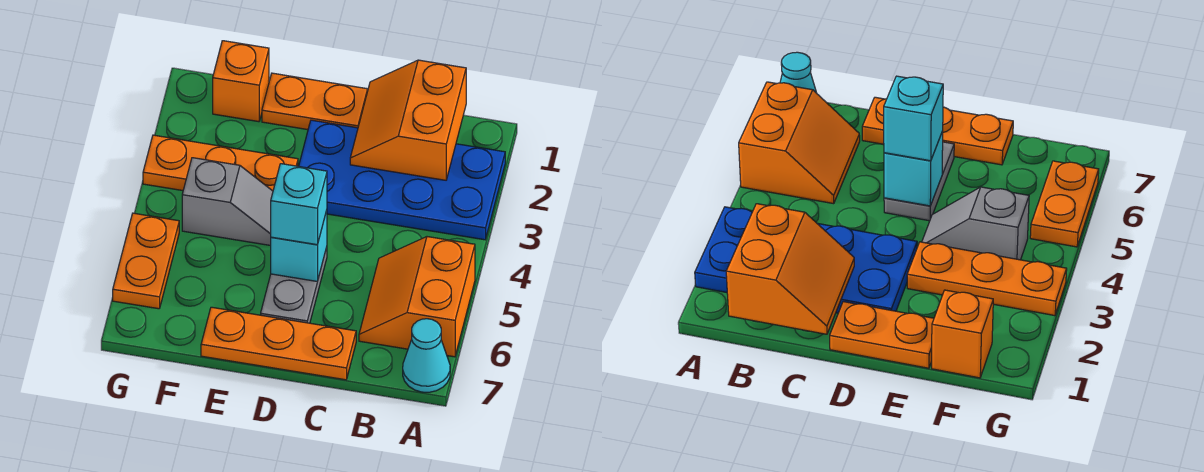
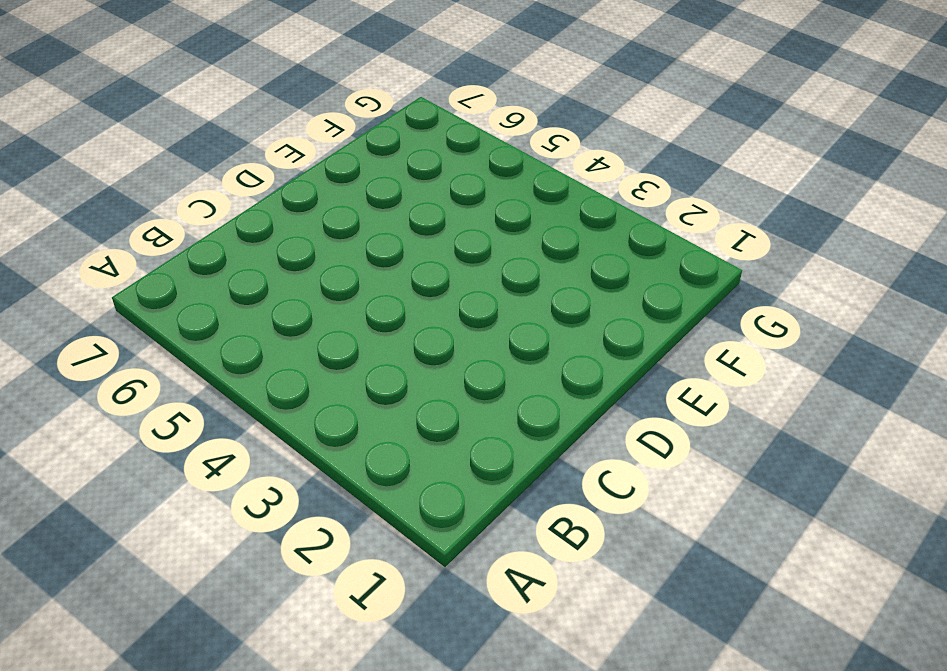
none -> blue plate A2:D3 level 1
none -> orange slope A5:B6 level 1 top A
none -> cyan cone A7 level 1

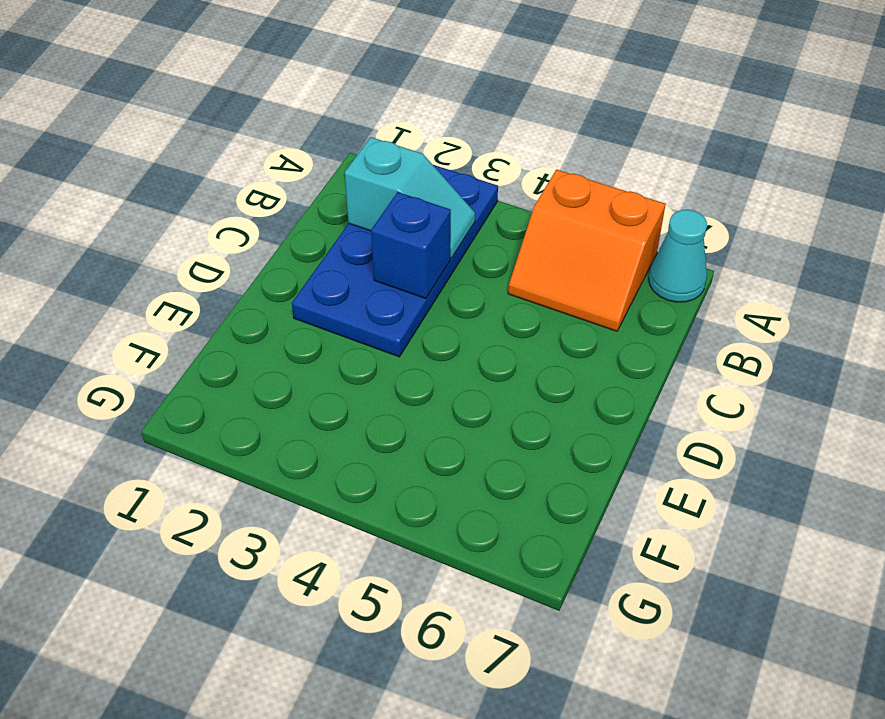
cyan slope B2:B3 level 2 top 2 -> orange slope B1:C2 level 2 top B
blue brick C3 level 2 -> none
none -> orange plate C7:E7 level 1
none -> orange plate D1:E1 level 1
none -> grey plate D5:D6 level 1

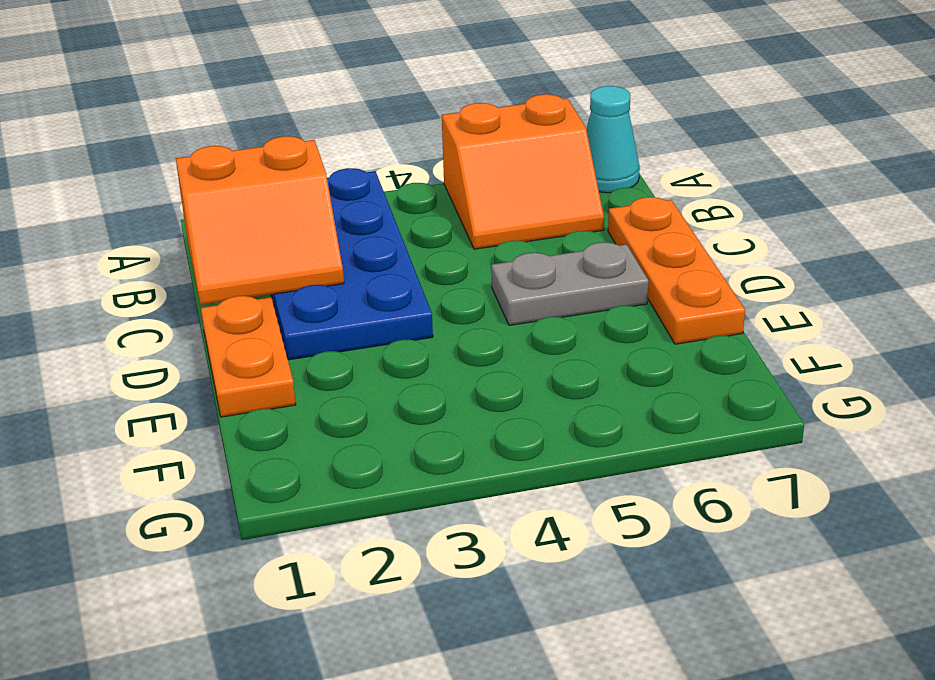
none -> orange plate E3:G3 level 1
none -> grey slope E4:F4 level 1 top F
none -> orange brick F1 level 1

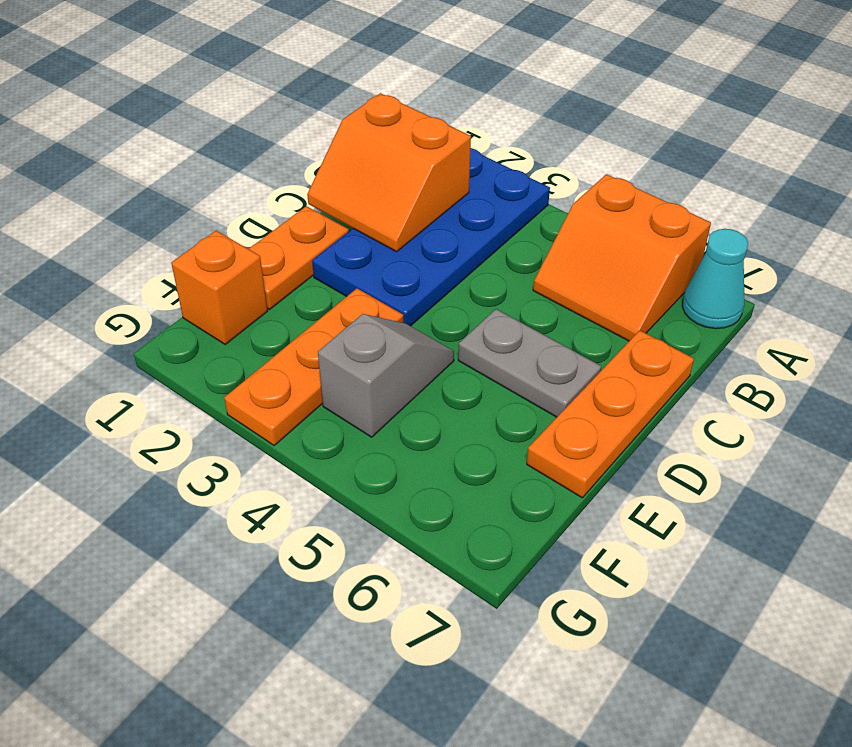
none -> orange plate G5:G6 level 1
none -> cyan brick D5 level 2
none -> cyan brick D5 level 3

